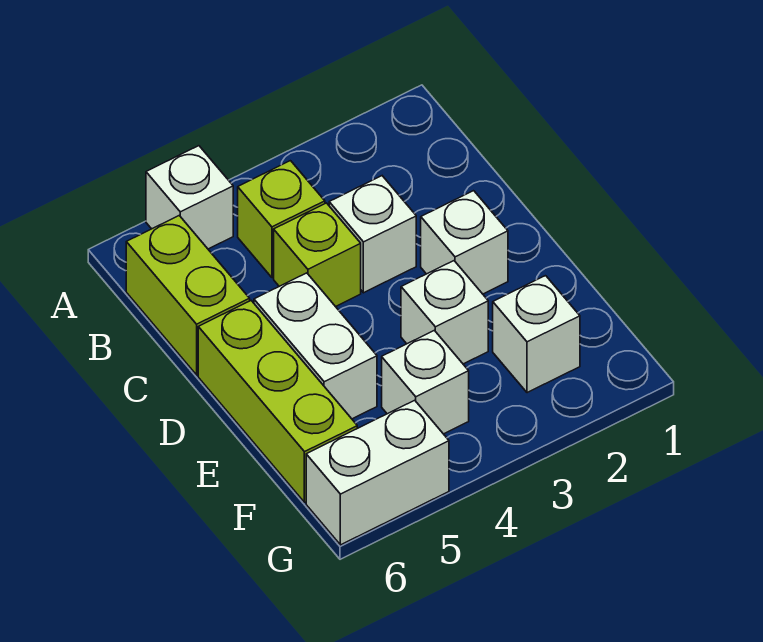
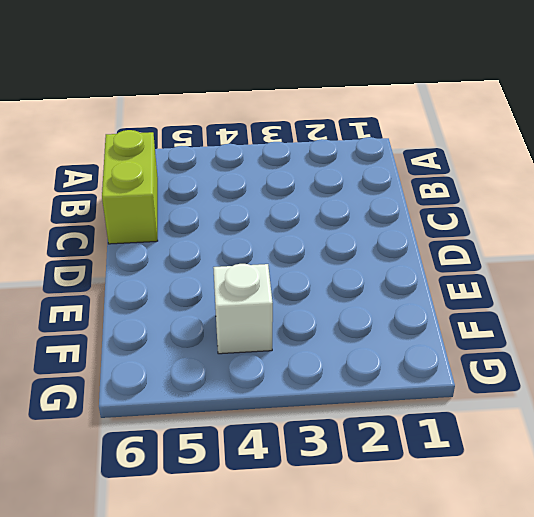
none -> white brick A5 level 1
none -> lime brick B4 level 1
none -> white brick C3 level 1

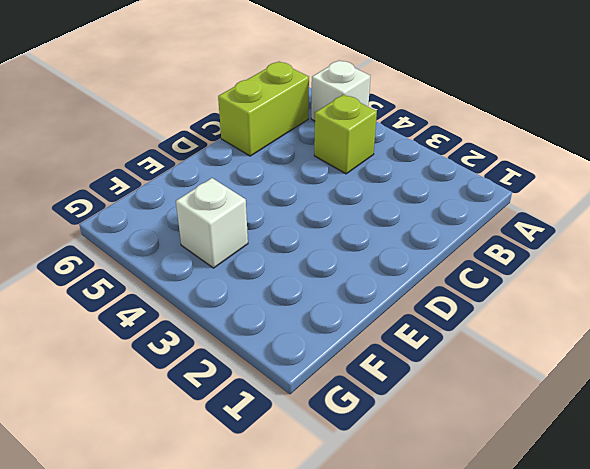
none -> white brick C3 level 1
none -> lime brick C4 level 1
none -> white brick D2 level 1

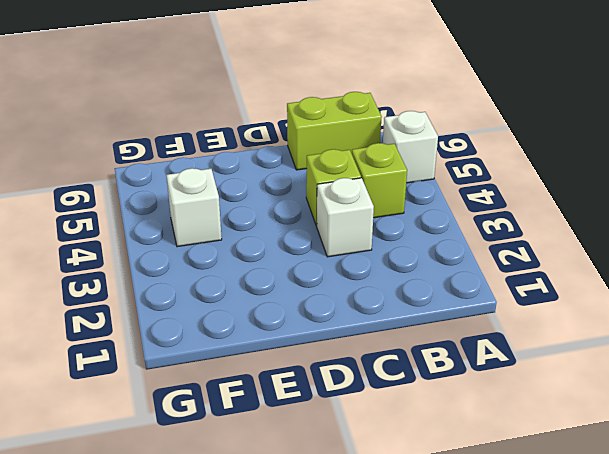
none -> white brick D2 level 1
none -> white brick D5:E5 level 1
none -> lime brick D6:F6 level 1

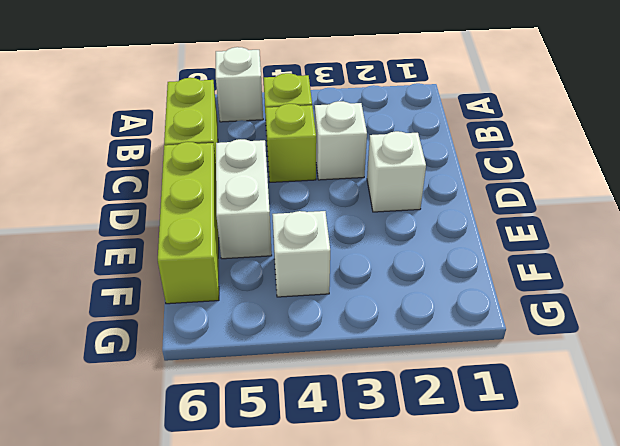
none -> white brick E3 level 1
none -> white brick F2 level 1
none -> white brick G5:G6 level 1

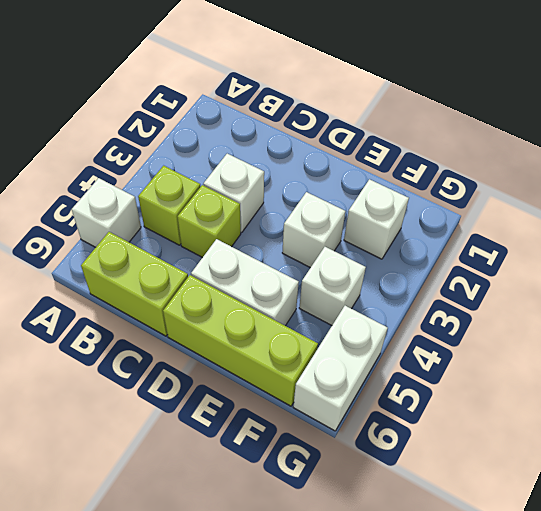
none -> white brick D2 level 1

